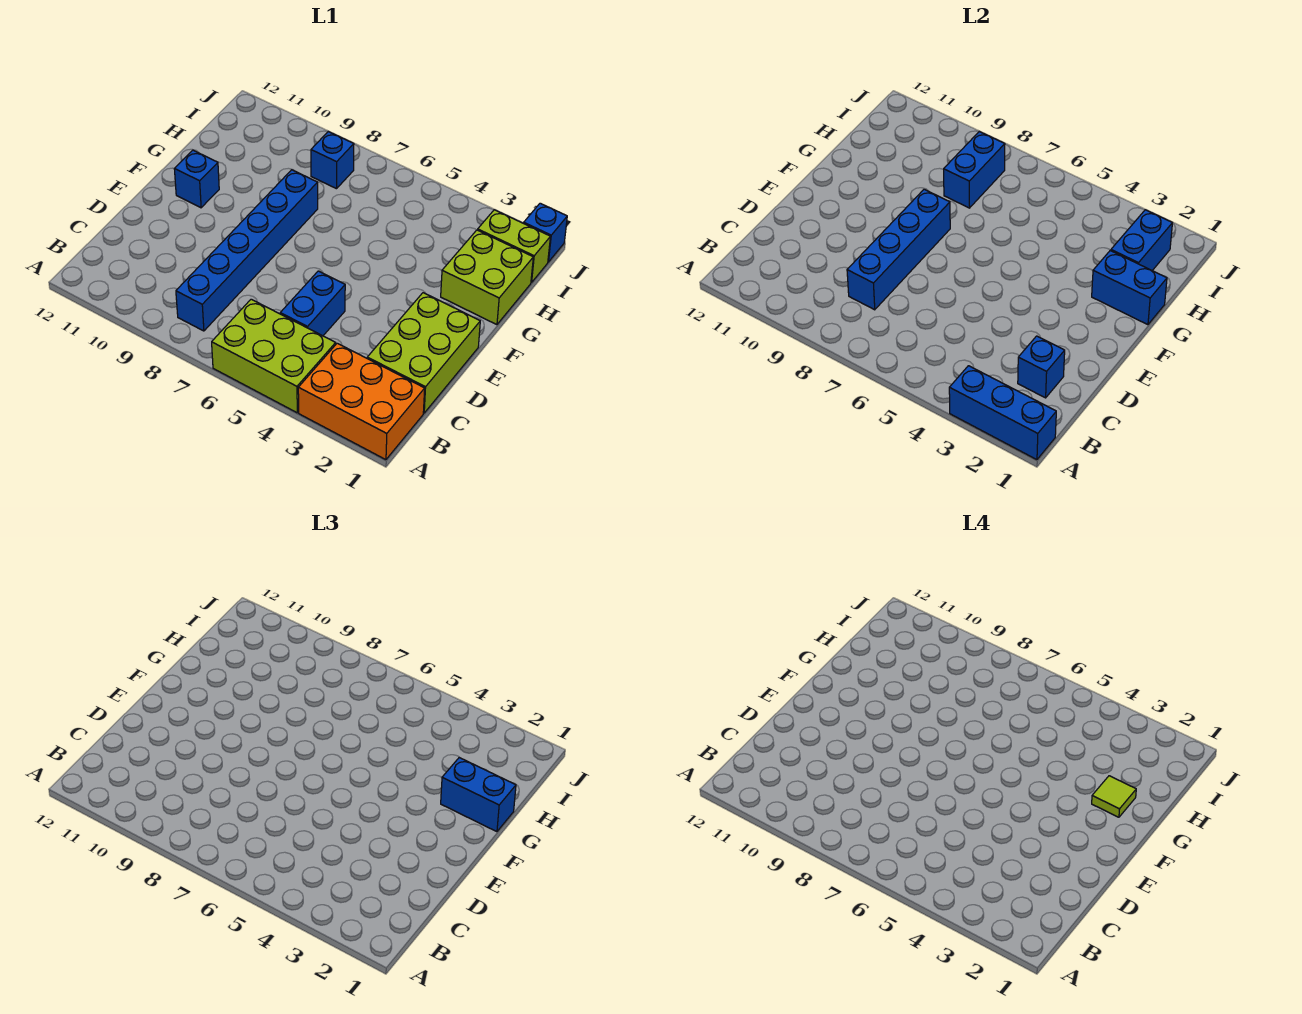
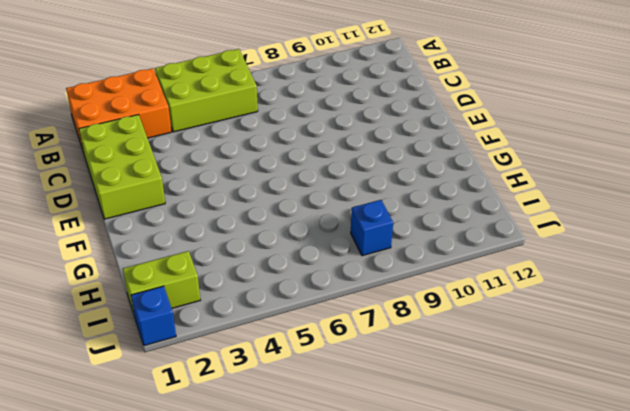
none -> blue brick B8:G8 level 1
none -> blue brick C5:D5 level 1
none -> blue brick F11 level 1

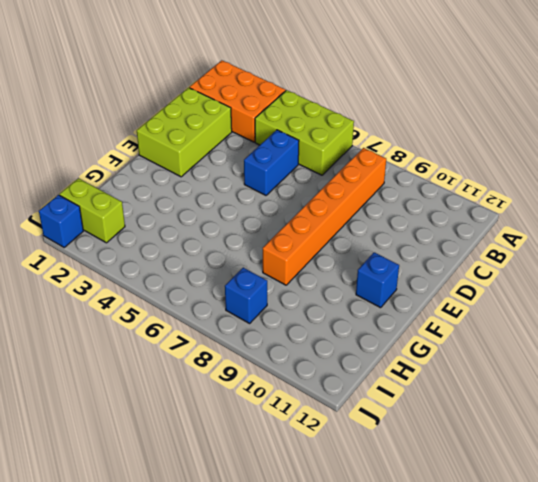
orange brick B8:G8 level 1 -> blue brick B8:G8 level 1
none -> lime brick G1:H2 level 1
none -> blue brick A1:A3 level 2
none -> blue brick C2 level 2

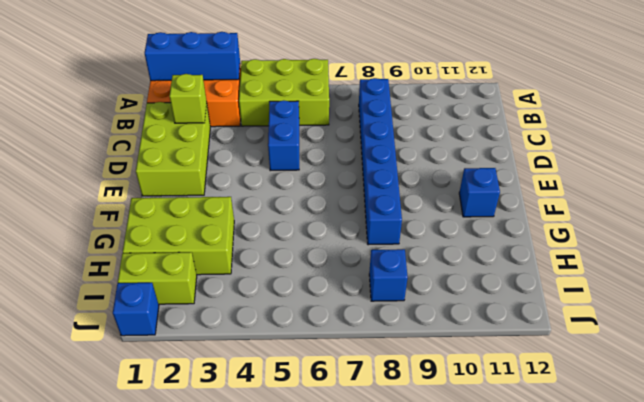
lime brick C2 level 2 -> blue brick C2 level 2
lime brick G1:H3 level 1 -> lime brick G1:H2 level 1
none -> blue brick C8:F8 level 2
none -> blue brick G1:G2 level 2
none -> blue brick H2:I2 level 2

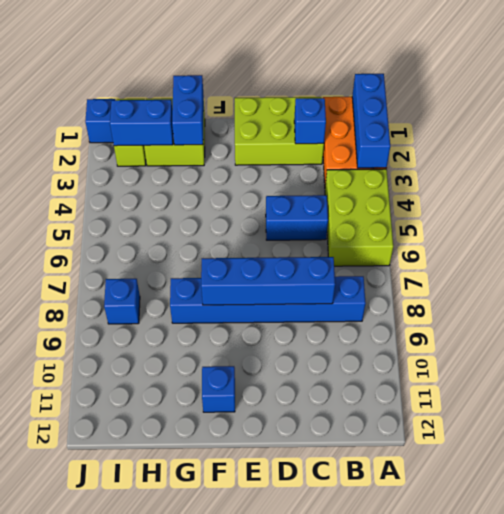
none -> blue brick H8:I8 level 2
none -> blue brick G1:G2 level 3
none -> lime tile G2 level 4

